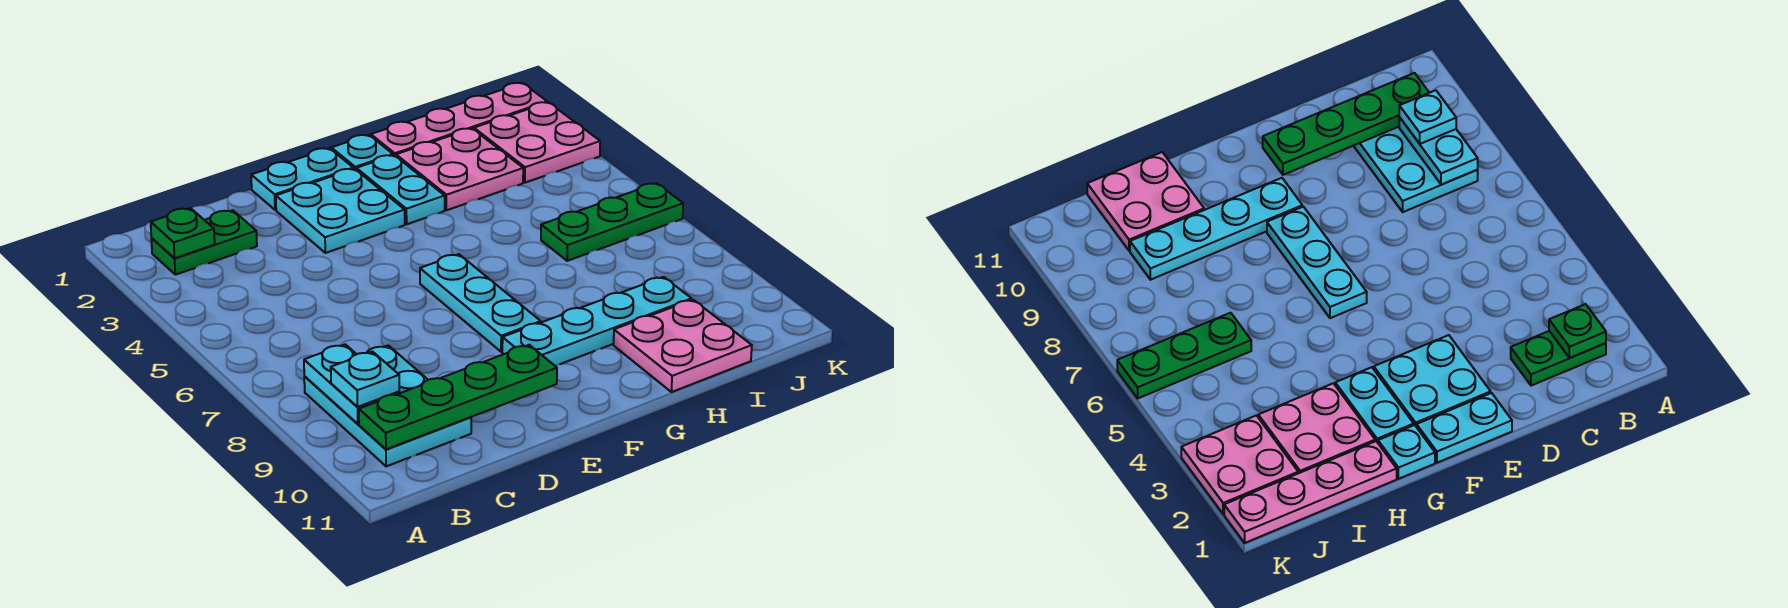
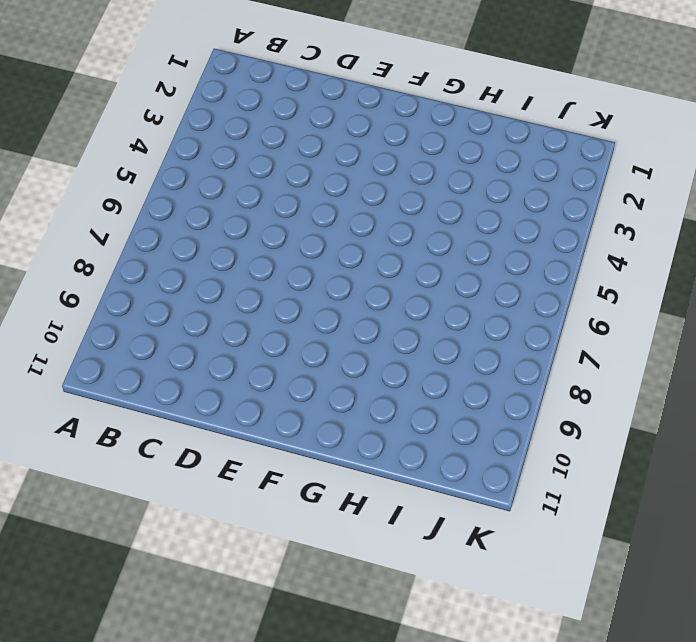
none -> green plate B2:C2 level 1
none -> cyan plate B8:C10 level 1
none -> cyan plate E1:F1 level 1

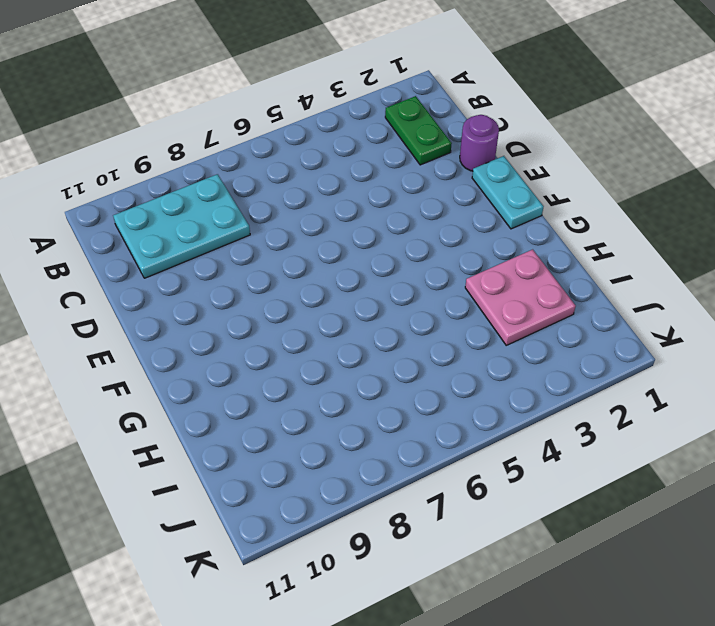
purple round brick D1 level 1 -> none
none -> cyan plate E2:F3 level 1
none -> cyan plate F6:F8 level 1
none -> cyan plate F9:I9 level 1

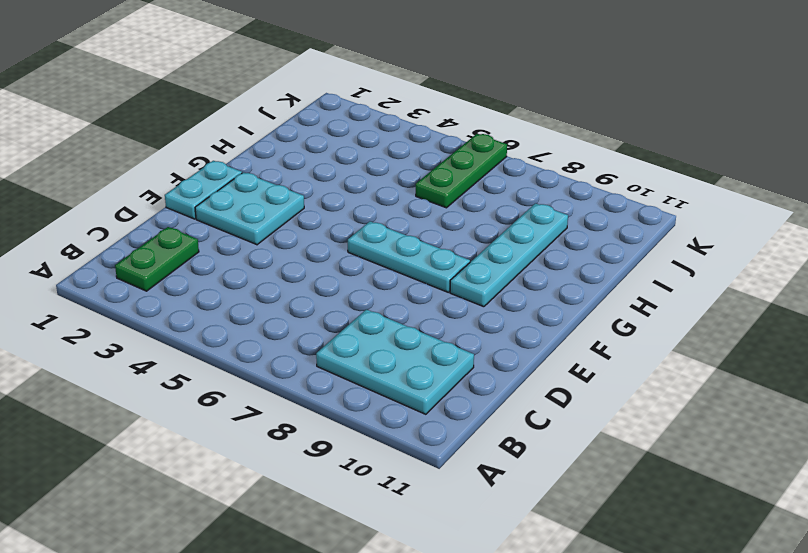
none -> cyan plate G1 level 1
none -> cyan plate G2:G3 level 1
none -> pink plate H1:K1 level 1

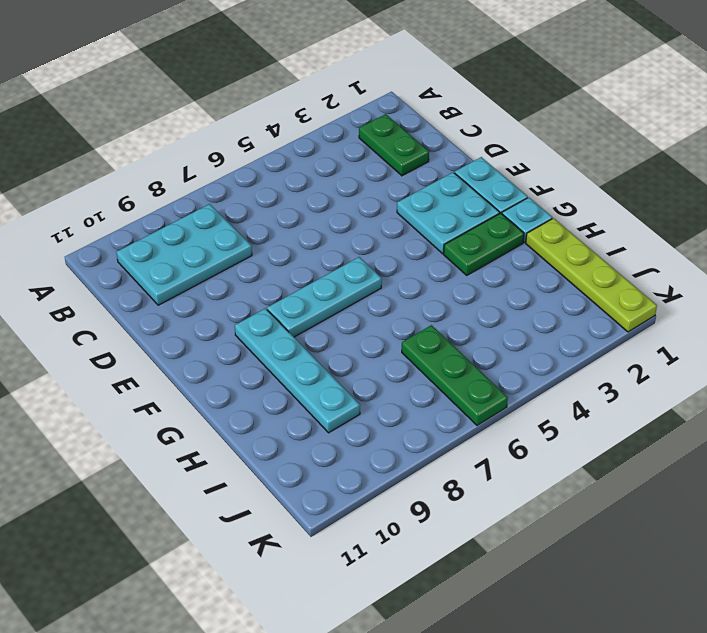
green plate G2:G3 level 1 -> cyan plate G2:G3 level 1
lime plate H1:K1 level 1 -> pink plate H1:K1 level 1
none -> pink plate H2:I3 level 1
none -> pink plate H10:I11 level 1
none -> pink plate J2:K3 level 1

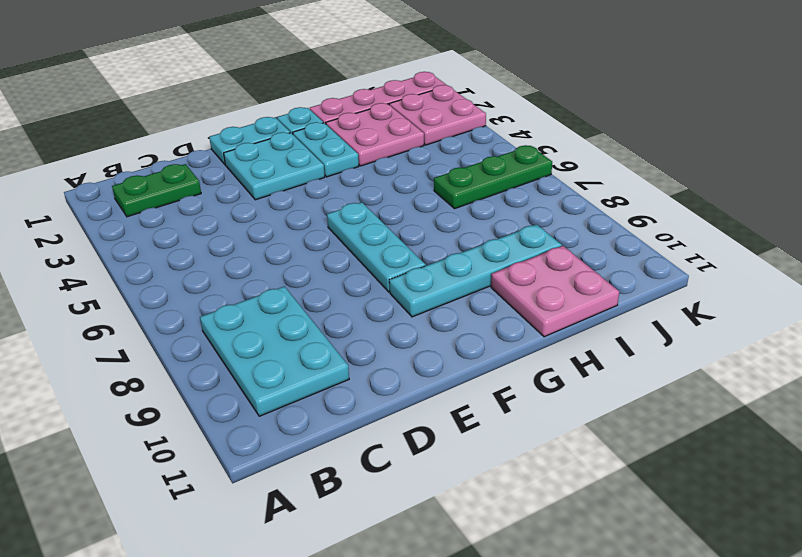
none -> green plate B2 level 2
none -> cyan plate B8:B9 level 2
none -> green plate B10:E10 level 2

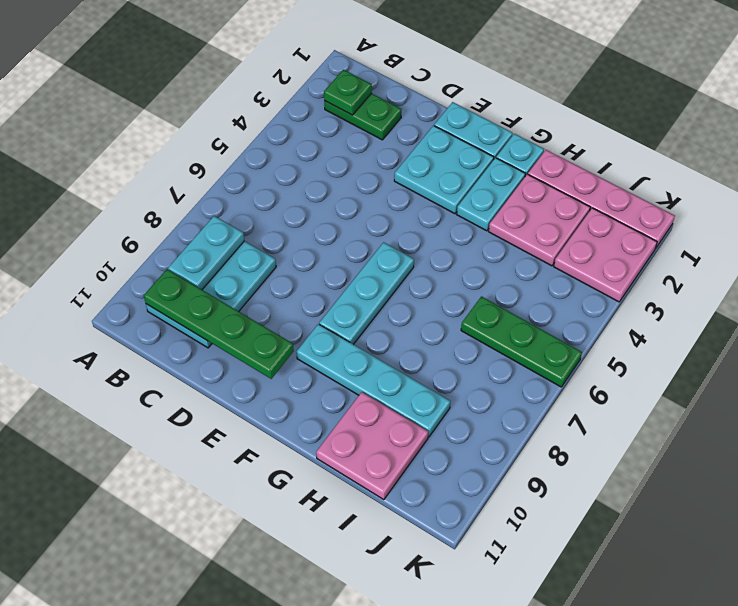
none -> cyan plate B9 level 3

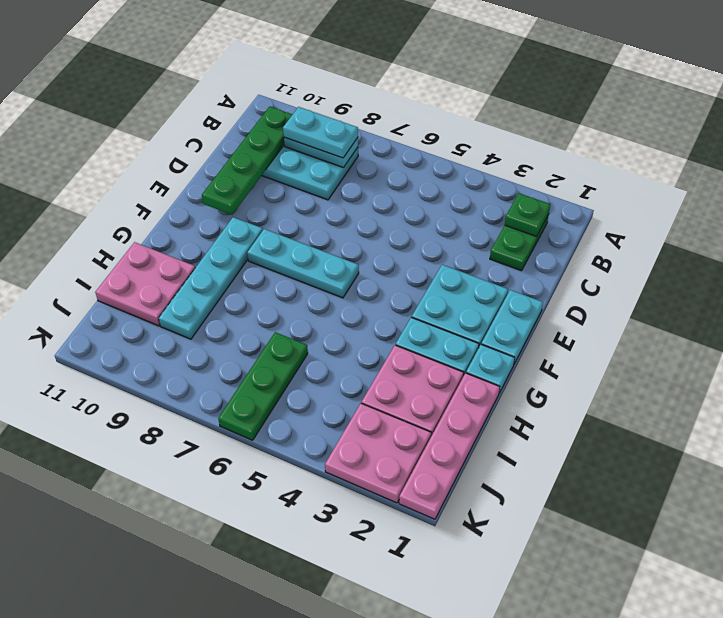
cyan plate B8:B9 level 3 -> cyan plate B9 level 3

